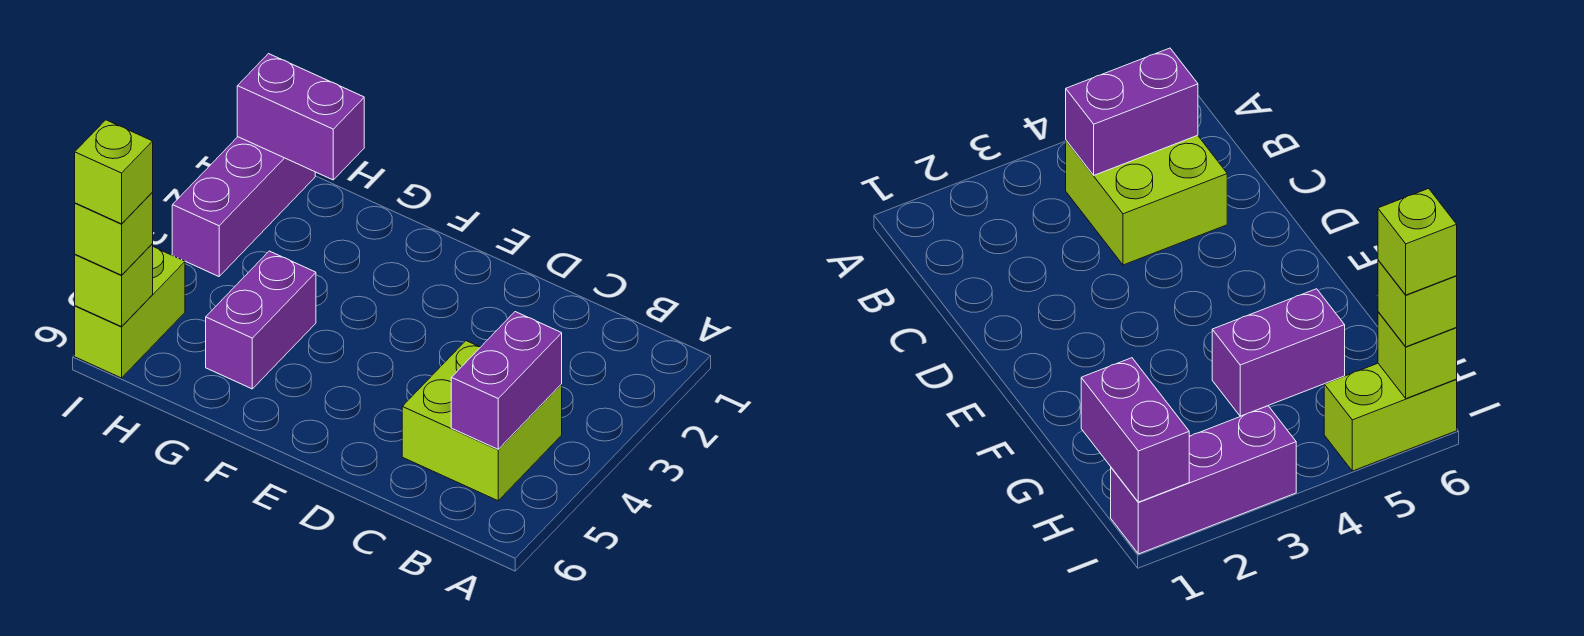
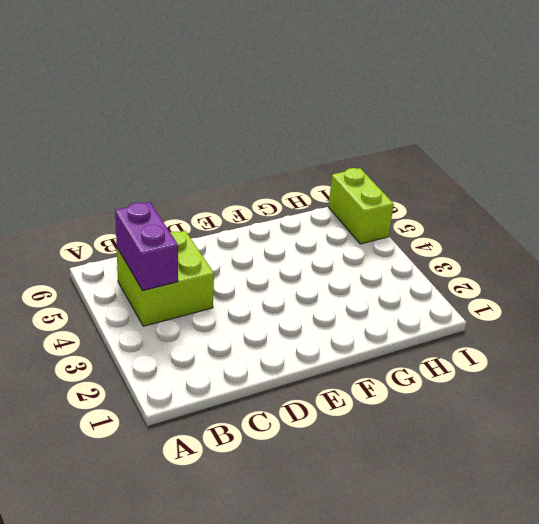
none -> purple brick G4:G5 level 1
none -> purple brick I1:I3 level 1

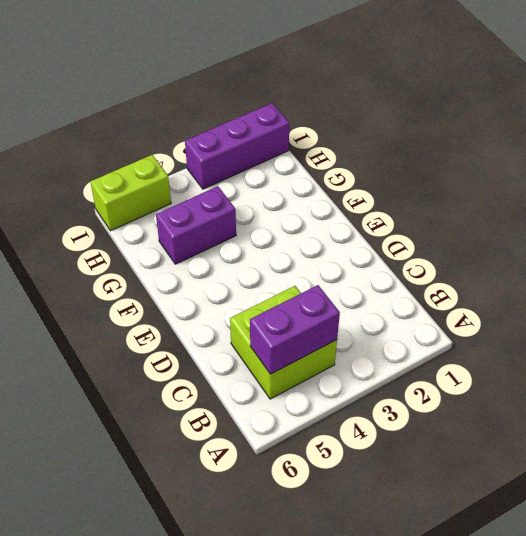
none -> purple brick H1:I1 level 2
none -> lime brick I6 level 2

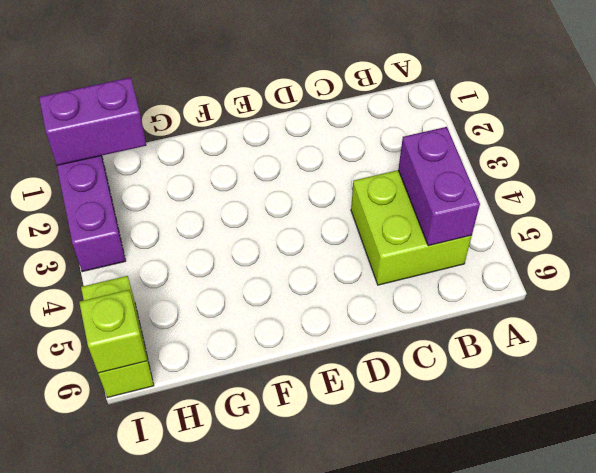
none -> purple brick G4:G5 level 1
none -> lime brick I6 level 3

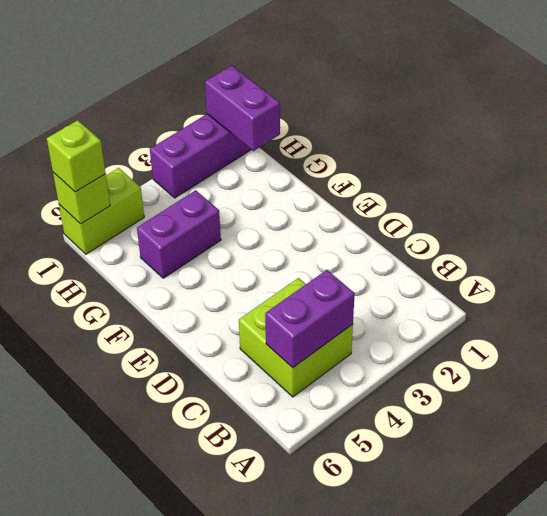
none -> lime brick I6 level 4

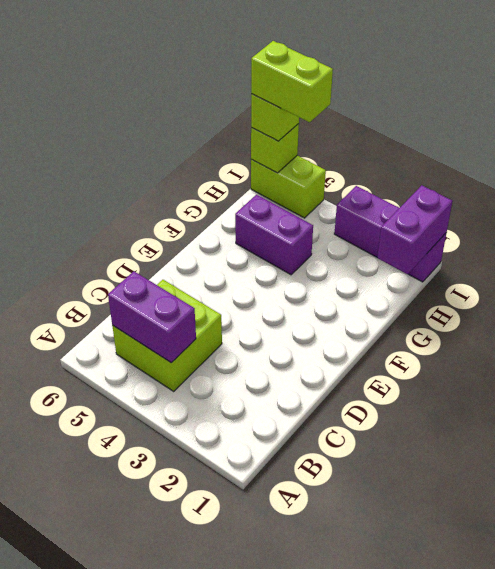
lime brick I5:I6 level 4 -> lime brick I6 level 4

